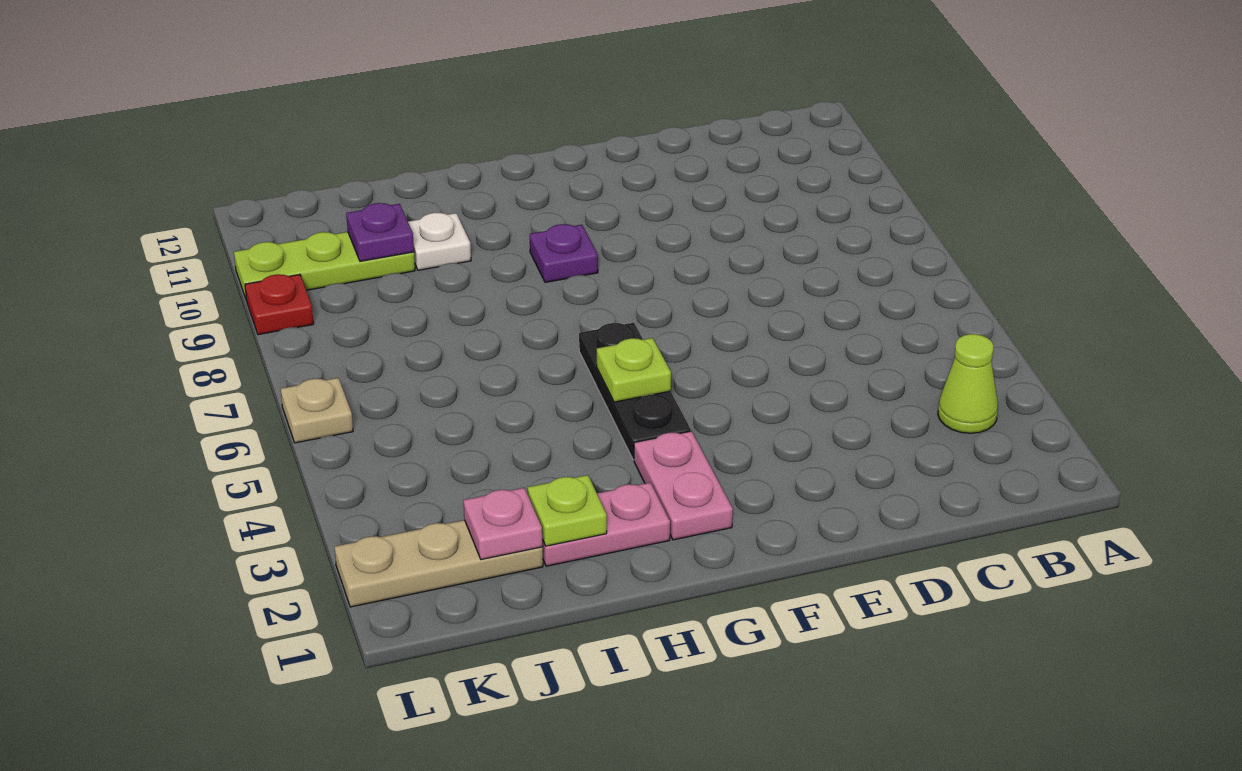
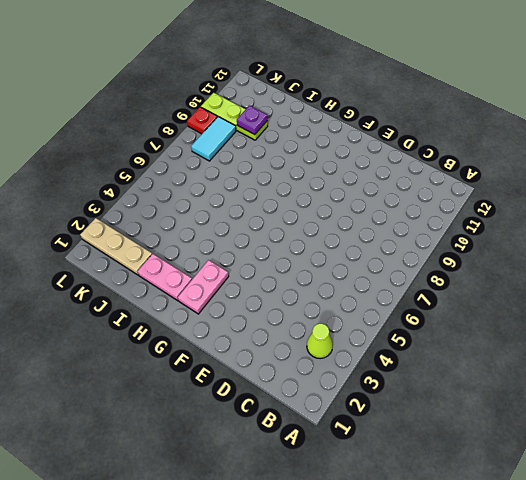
cyan tile K8:K9 level 1 -> none
none -> black plate G4:G6 level 1
none -> purple plate G9 level 1
none -> white plate I10 level 1

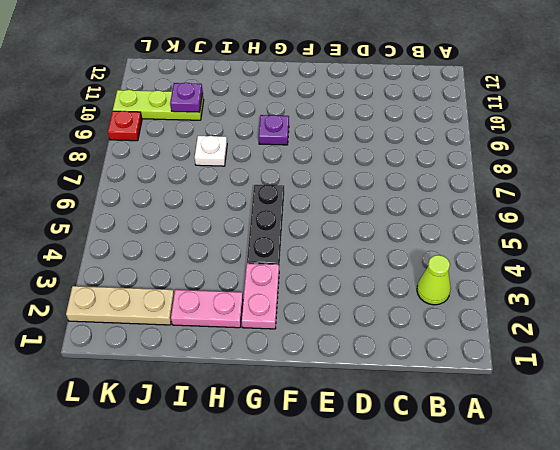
white plate I8 level 1 -> white plate I10 level 1
none -> tan plate L6 level 1
none -> lime plate G5 level 2
none -> lime plate I2 level 2

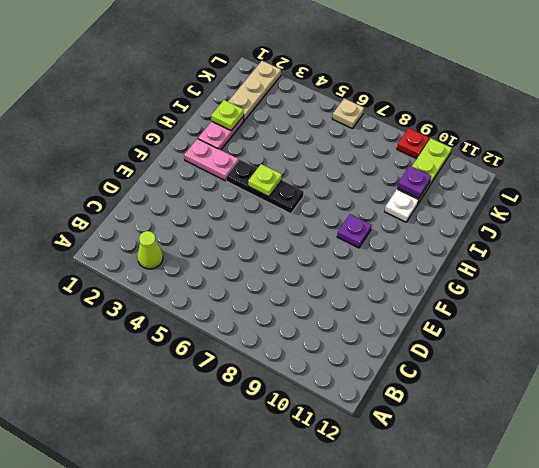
none -> pink plate J2 level 2

